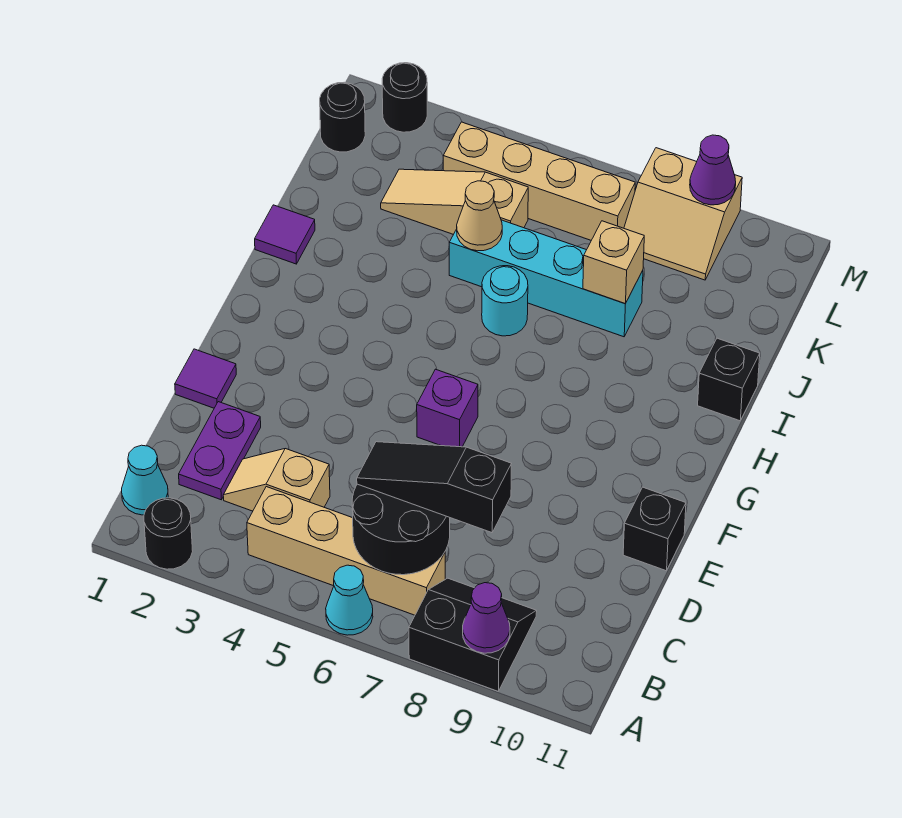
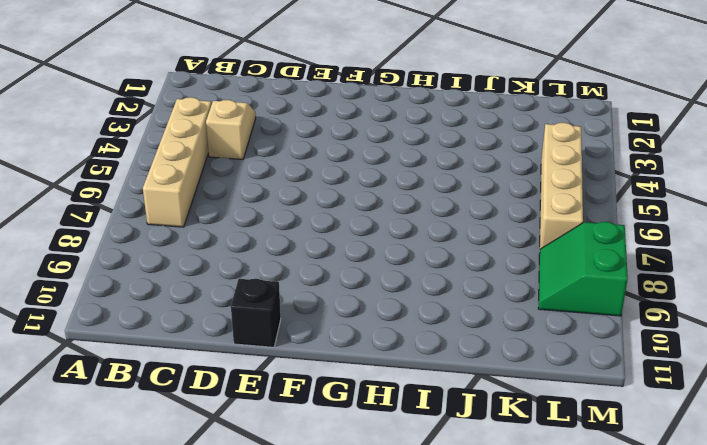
green slope L8:M9 level 1 top M -> tan slope L8:M9 level 1 top M
none -> black round brick A2 level 1
none -> cyan cone A6 level 1
none -> black slope A8:B9 level 1 top A

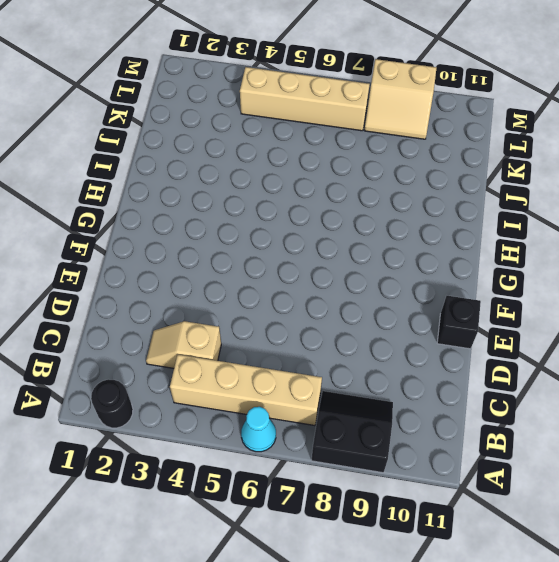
none -> cyan cone B1 level 1
none -> purple plate C2:D2 level 1
none -> purple tile E1 level 1

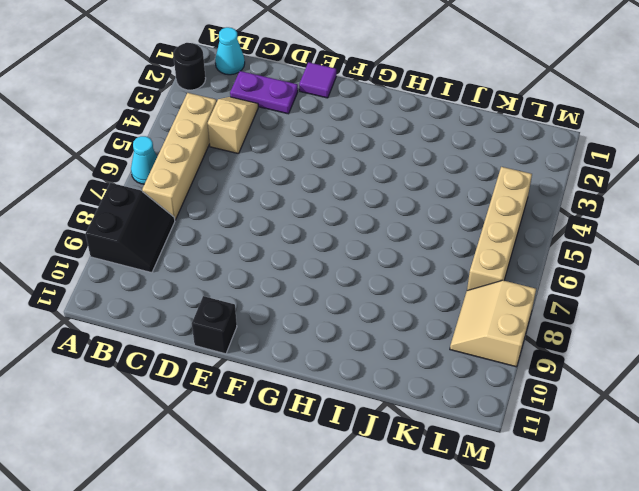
none -> purple brick F6 level 1
none -> purple tile I1 level 1
none -> cyan round brick I6 level 1

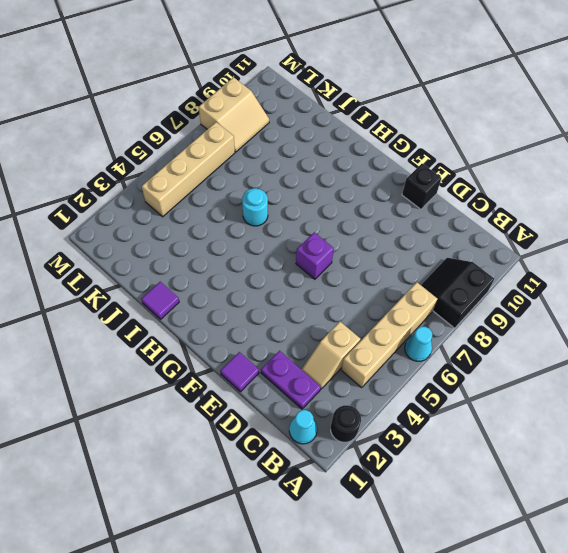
none -> black brick I11 level 1
none -> cyan brick J5:J8 level 1
none -> tan slope K3:K5 level 1 top 5

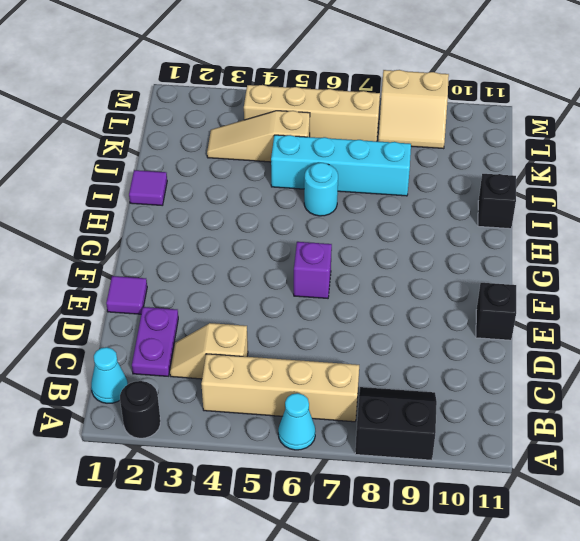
none -> black round brick L1 level 1
none -> black round brick M2 level 1
none -> purple cone A9 level 2

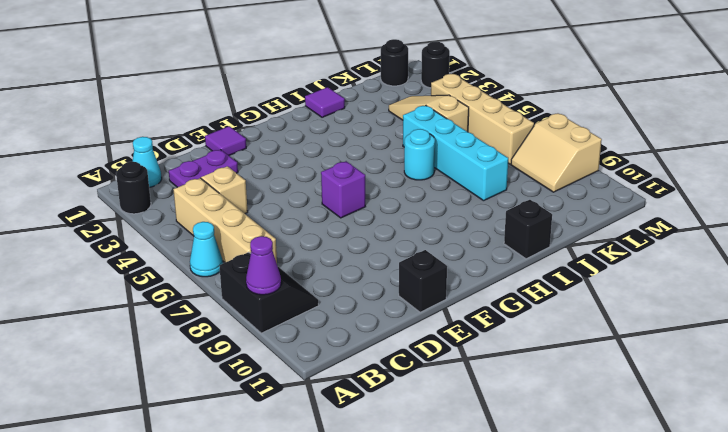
none -> black round brick B6:C7 level 2
none -> tan cone J5 level 2
none -> tan brick J8 level 2

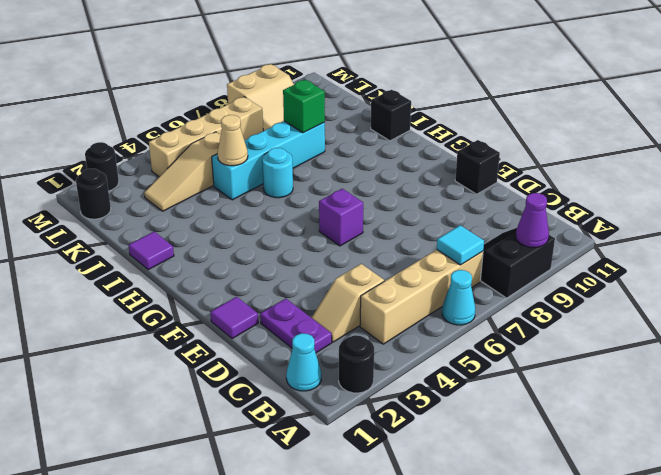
cyan tile B7 level 2 -> black round brick B6:C7 level 2
green brick J8 level 2 -> tan brick J8 level 2
none -> purple cone M9 level 2
none -> black slope C6:C8 level 3 top 8

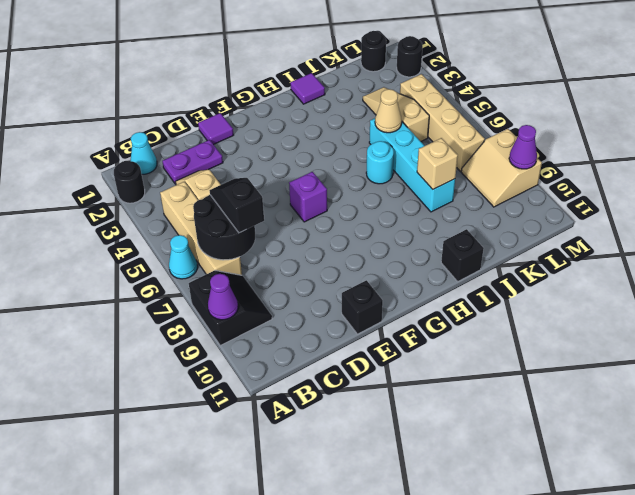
black slope C6:C7 level 3 top 7 -> black slope C6:C8 level 3 top 8

